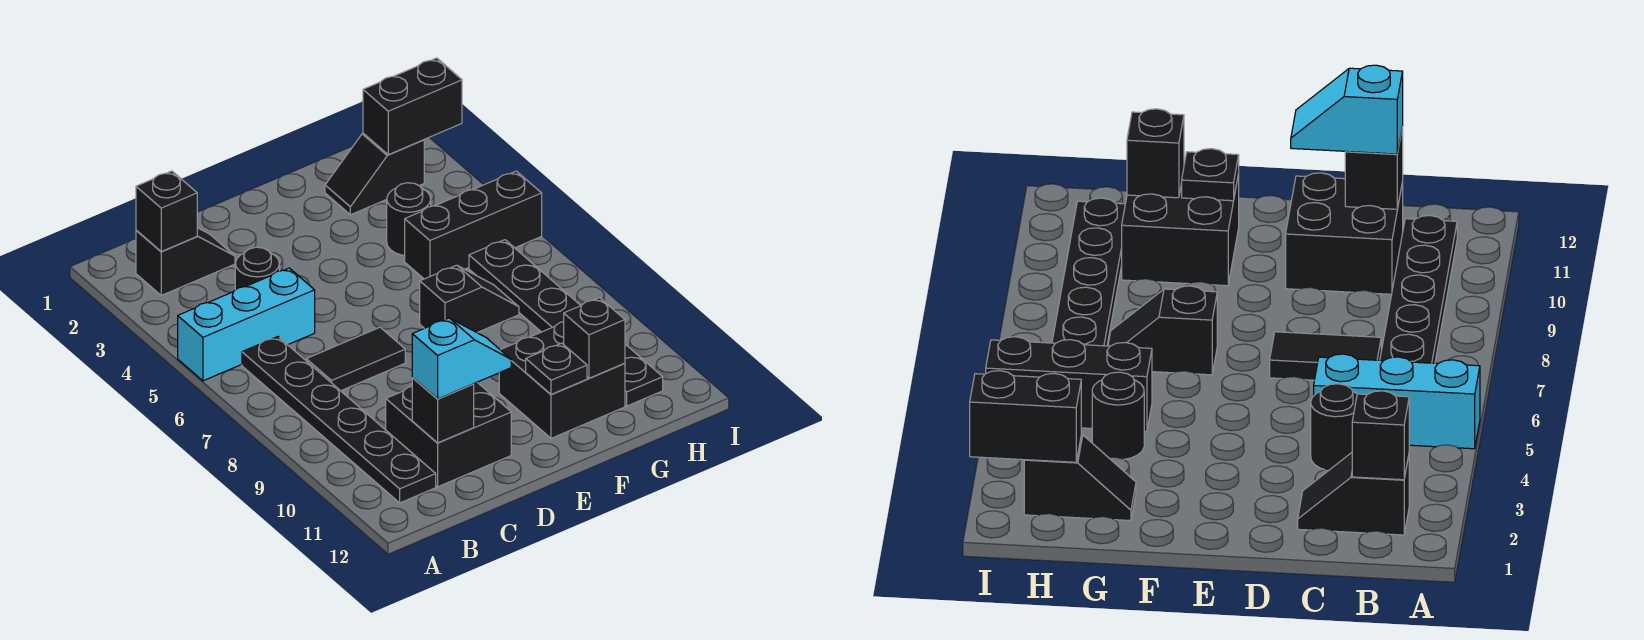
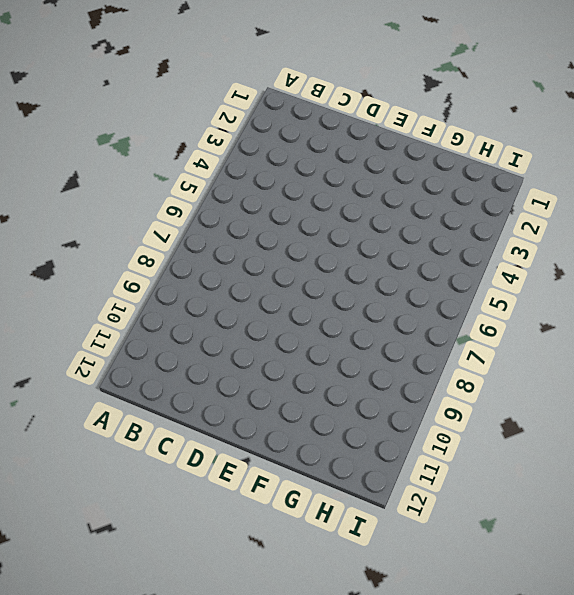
none -> cyan brick A5:C5 level 1
none -> black slope B2:C2 level 1 top B
none -> black plate B6:B11 level 1

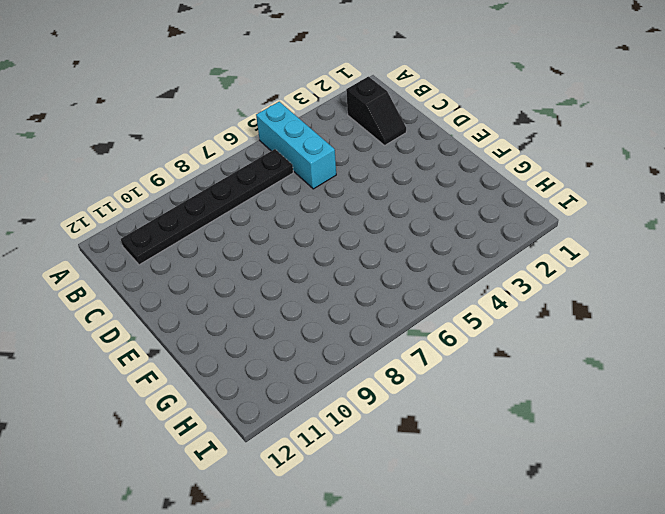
none -> black round brick C4 level 1
none -> black tile C7:D7 level 1
none -> black brick C10:D11 level 1

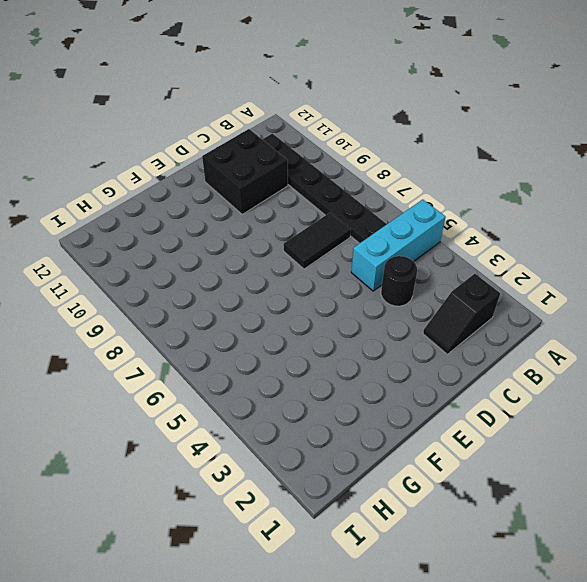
none -> black slope F7:G7 level 1 top F
none -> black brick F10:G11 level 1
none -> black slope G2:H2 level 1 top H

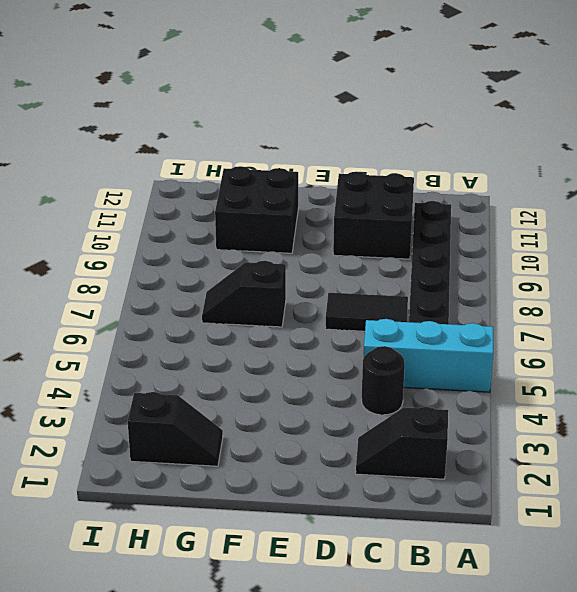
none -> black round brick G4 level 1
none -> black brick G5:I5 level 1
none -> black plate H6:H11 level 1

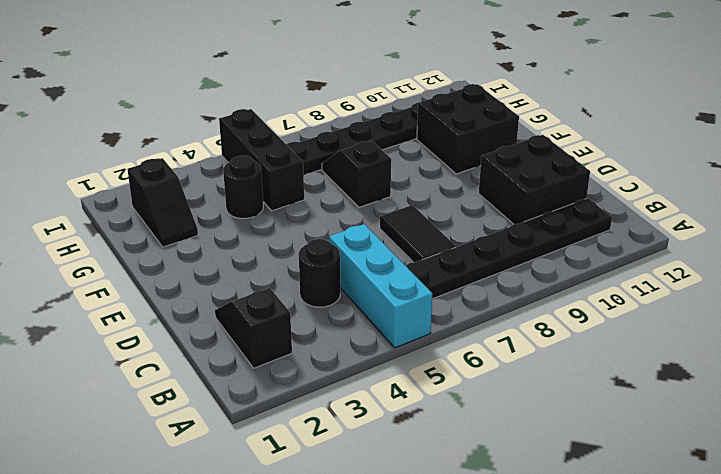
none -> black brick B2 level 2
none -> black brick C11 level 2
none -> black plate F11 level 2

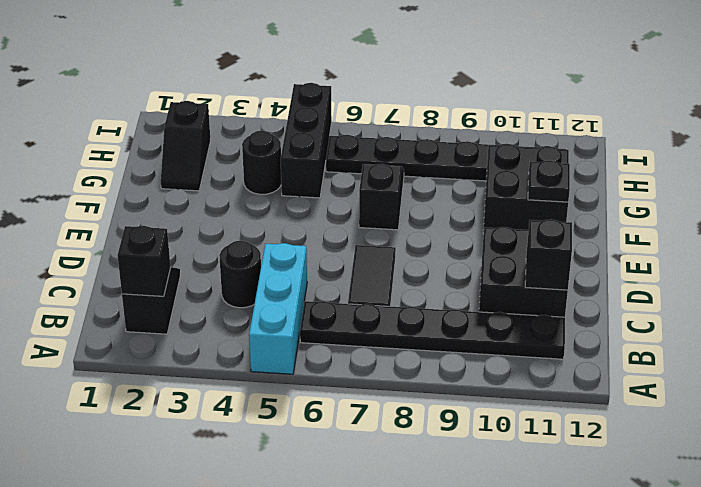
none -> black brick G11 level 2
none -> black brick H2:I2 level 2
none -> cyan slope C11:D11 level 3 top C

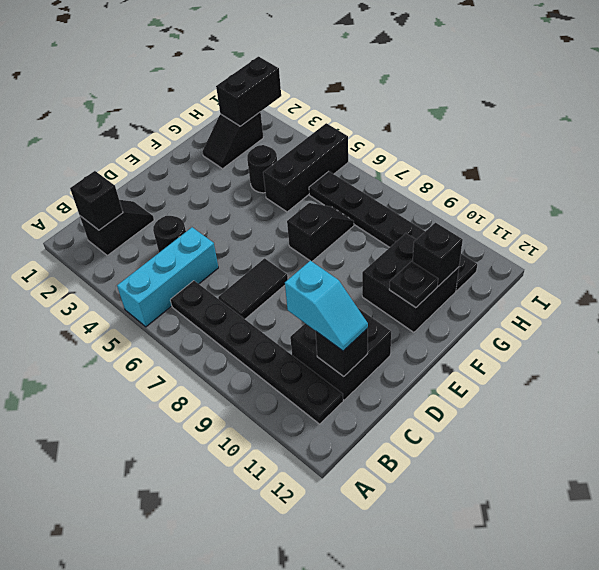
cyan slope C10:C11 level 3 top 10 -> cyan slope C11:D11 level 3 top C

